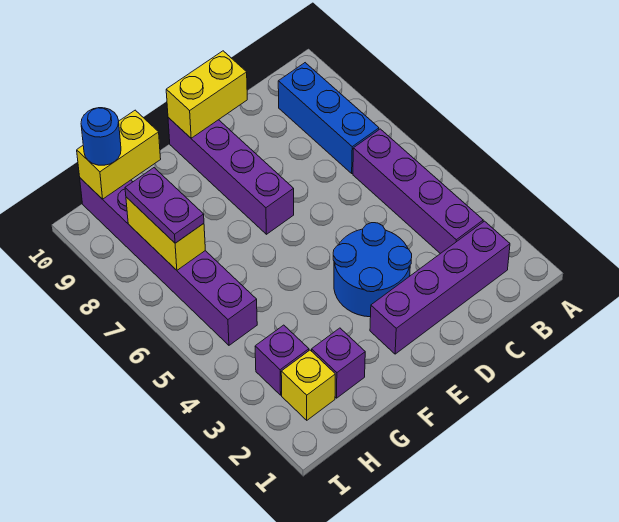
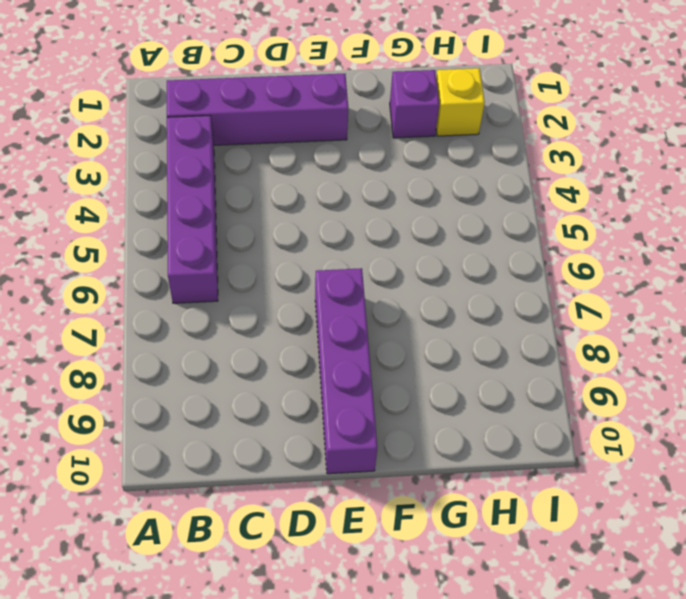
none -> blue brick B7:B9 level 1
none -> blue round brick D3:E4 level 1
none -> purple brick H3 level 1

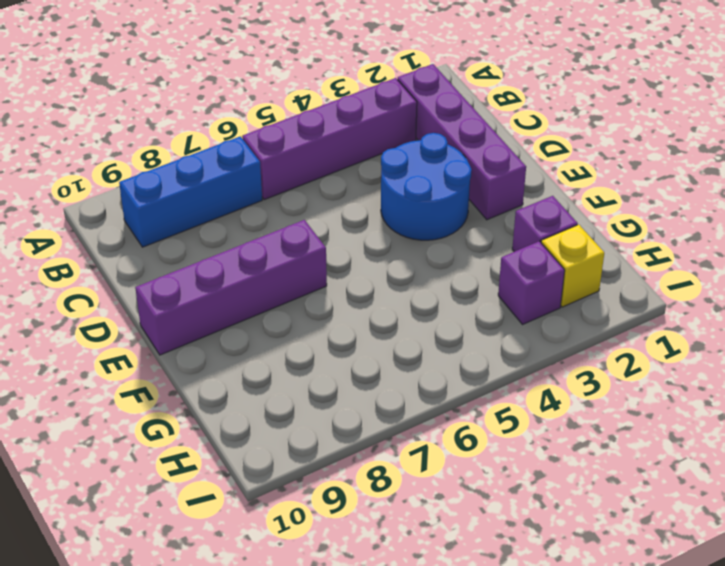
none -> purple brick H5:H10 level 1
none -> yellow brick D10:E10 level 2
none -> yellow brick G10:H10 level 2

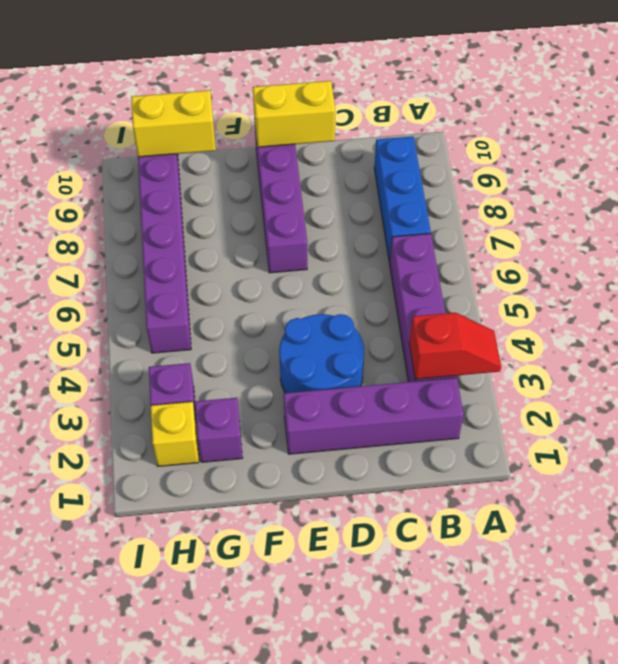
red slope A3:B3 level 2 top B -> none
none -> yellow brick H7:H8 level 2
none -> purple plate H7:H8 level 3
none -> blue round brick H10 level 3

